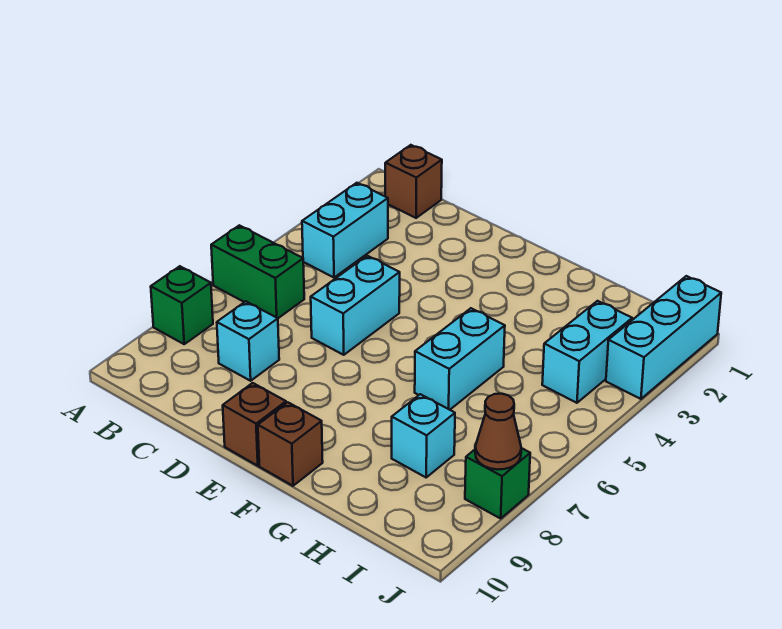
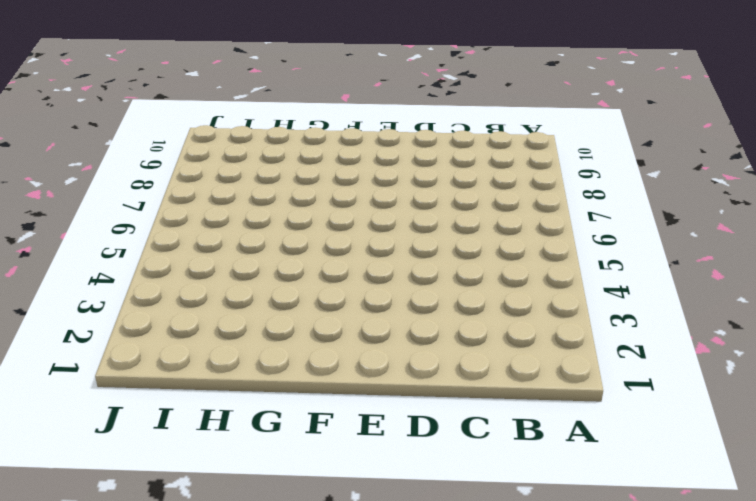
none -> green brick A6:B6 level 1
none -> green brick A8 level 1
none -> brown brick B1 level 1

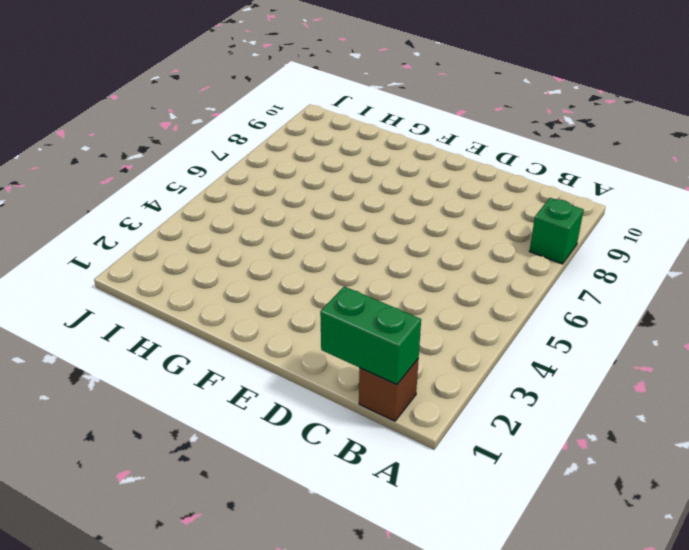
green brick B1:C1 level 2 -> green brick A6:B6 level 1
none -> cyan brick B3:B4 level 1
none -> cyan brick C8 level 1
none -> cyan brick D5:D6 level 1

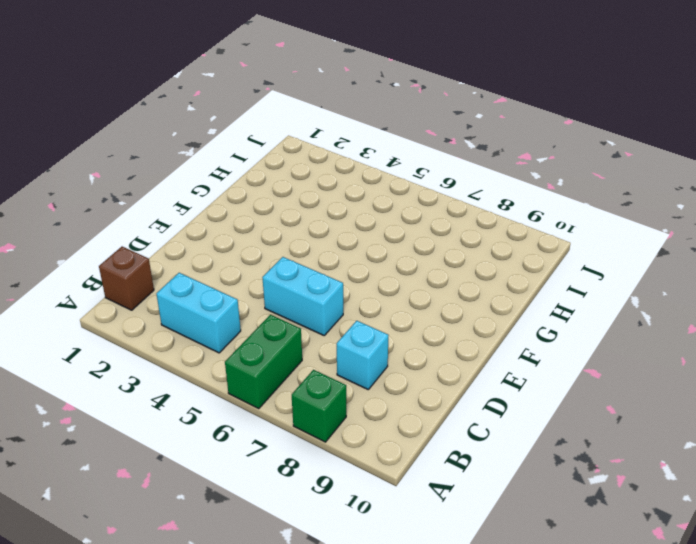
none -> brown brick E10 level 1
none -> brown brick F10 level 1
none -> cyan brick G5:G6 level 1

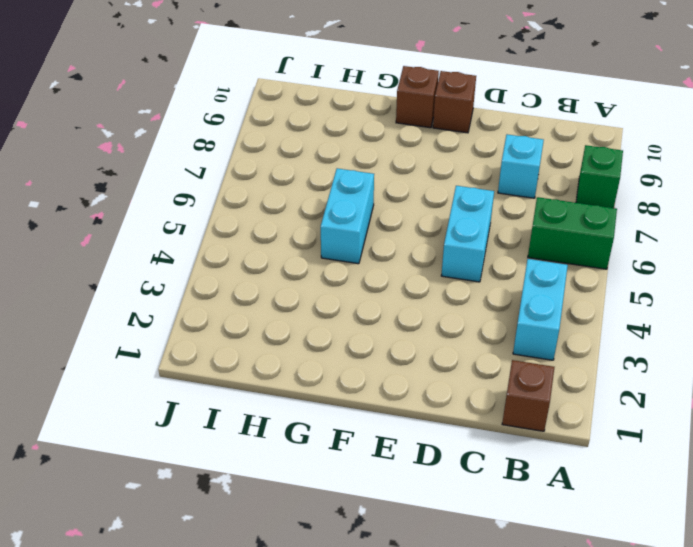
none -> cyan brick H8 level 1
none -> cyan brick I3:I4 level 1
none -> cyan brick J1:J3 level 1

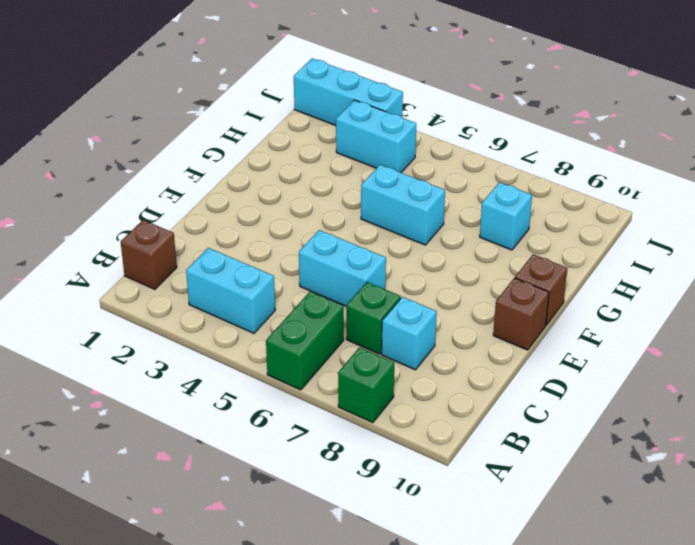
green brick C7 level 1 -> green brick J8 level 1
none -> brown cone J8 level 2

